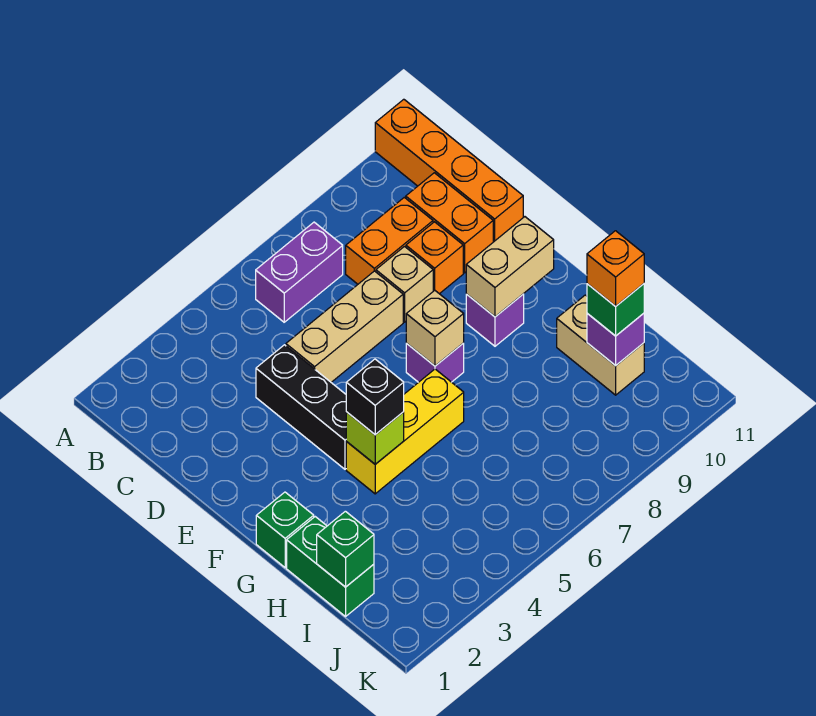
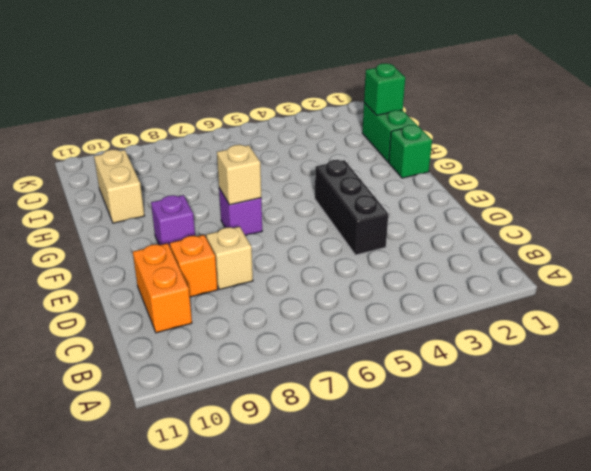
none -> orange brick A11:D11 level 1
none -> purple brick B6:B7 level 1
none -> orange brick C8:C9 level 1

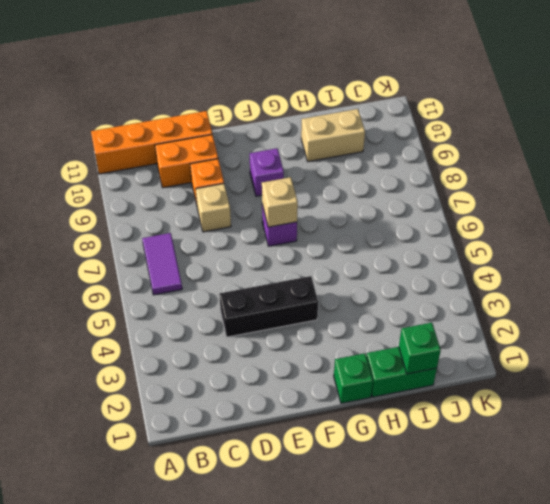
purple tile B6:B7 level 1 -> purple brick B6:B7 level 1
none -> orange brick C8:C9 level 1
none -> tan brick D5:D7 level 1
none -> yellow brick G4:G6 level 1

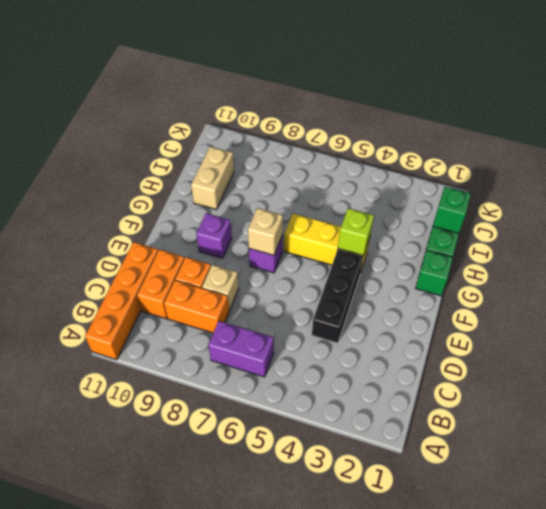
none -> tan brick D5:D7 level 1
none -> tan brick F9:F10 level 2
none -> purple brick I10 level 2

